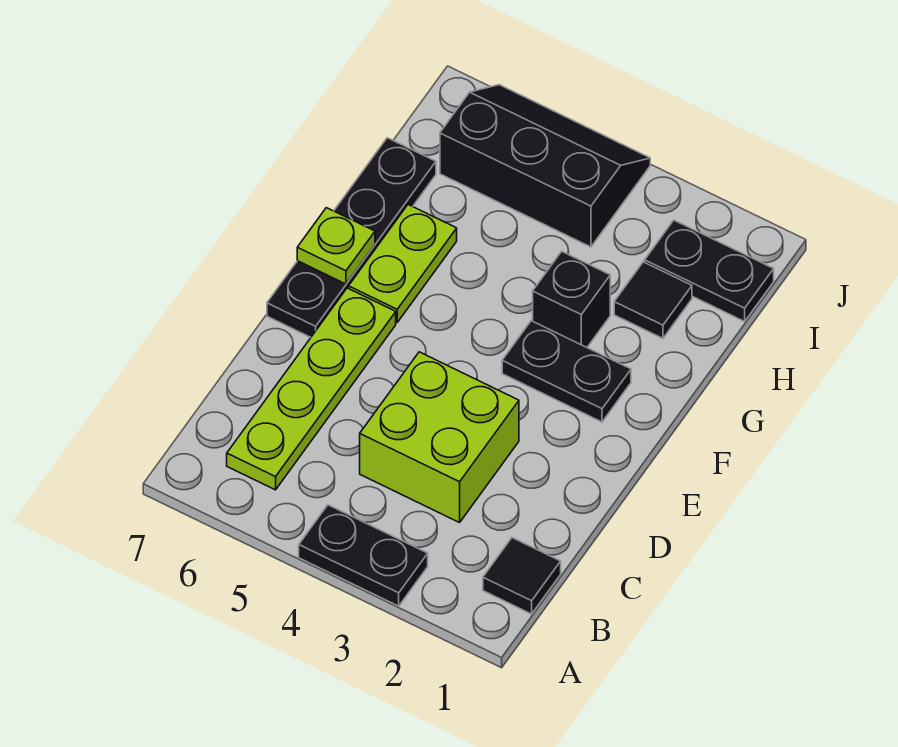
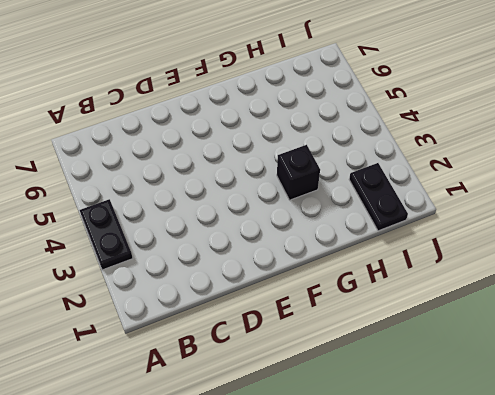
none -> black tile B1 level 1
none -> lime plate B6:E6 level 1
none -> lime brick C3:D4 level 1

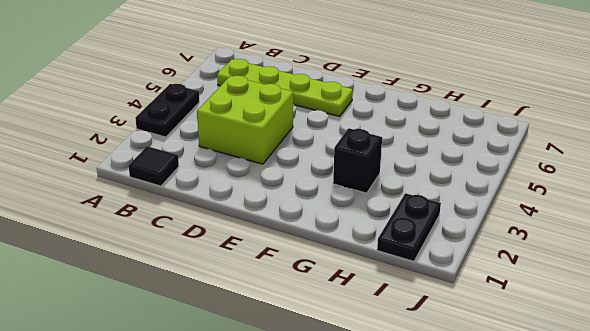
none -> black plate E7:H7 level 1
none -> black plate F2:F3 level 1
none -> lime plate F6:G6 level 1

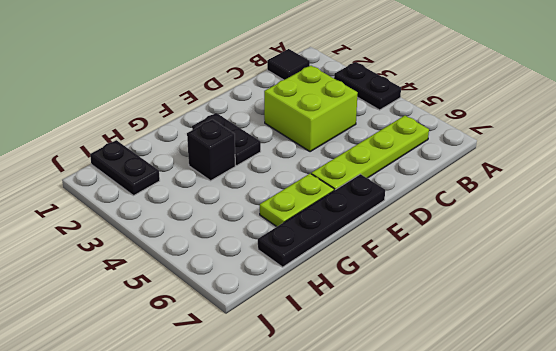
none -> black tile H2 level 1
none -> black slope I4:J6 level 1 top I
none -> lime plate F7 level 2

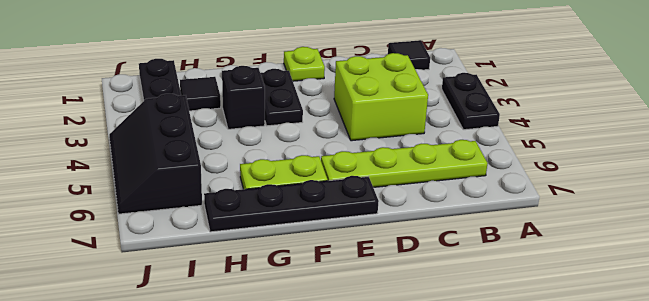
lime plate E1 level 1 -> lime plate F7 level 2

